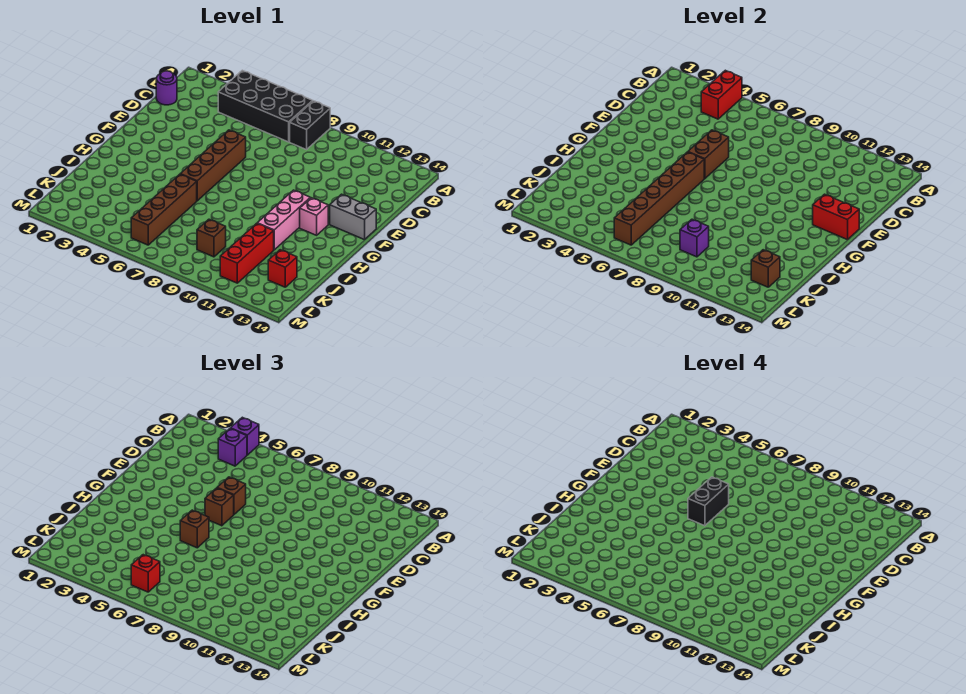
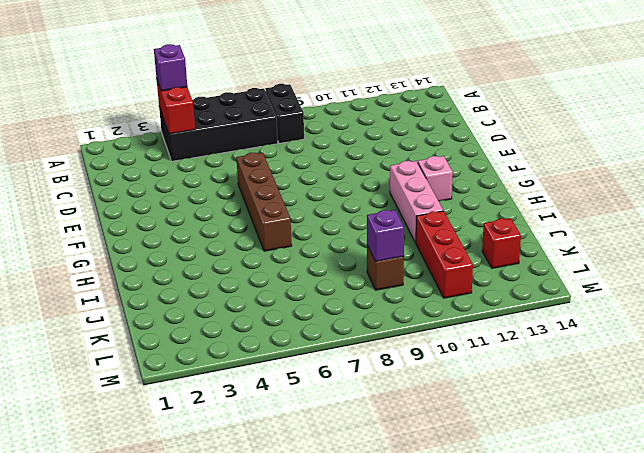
none -> purple round brick C1 level 1
none -> grey brick F13:F14 level 1
none -> brown brick I6:L6 level 1

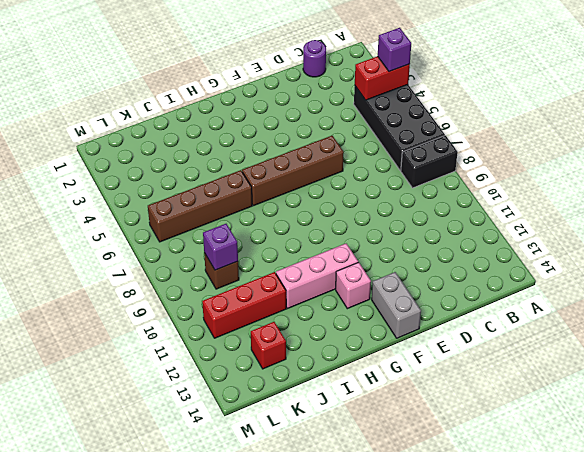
none -> brown brick E6:F6 level 2
none -> red brick F13:F14 level 2
none -> brown brick G6:L6 level 2

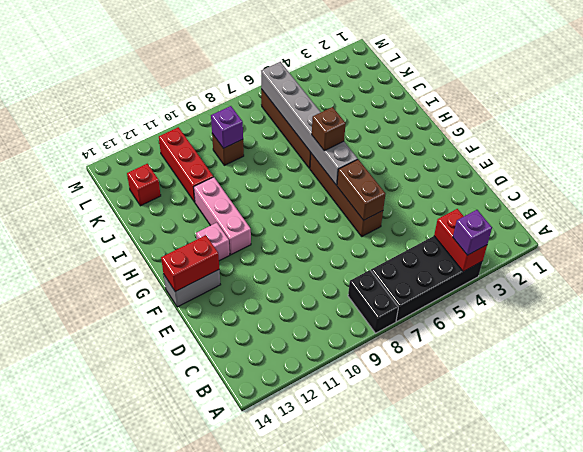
grey brick G6:L6 level 2 -> brown brick G6:L6 level 2
none -> purple round brick C1 level 1
none -> brown brick K13 level 2
none -> purple brick B4 level 3

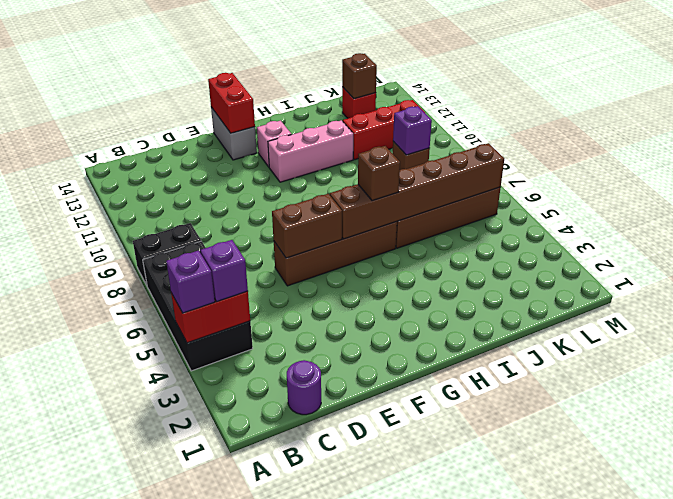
none -> brown brick E6 level 3
none -> brown brick F6 level 3
none -> red brick L6 level 3

